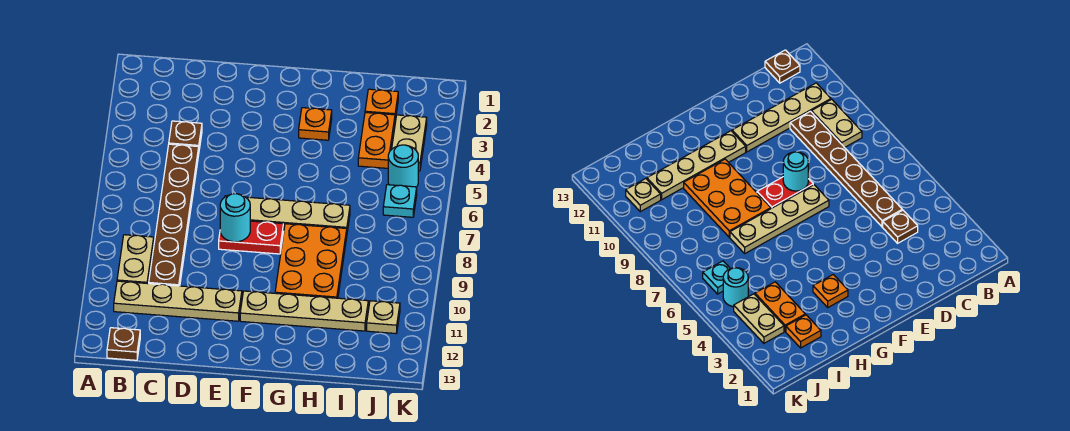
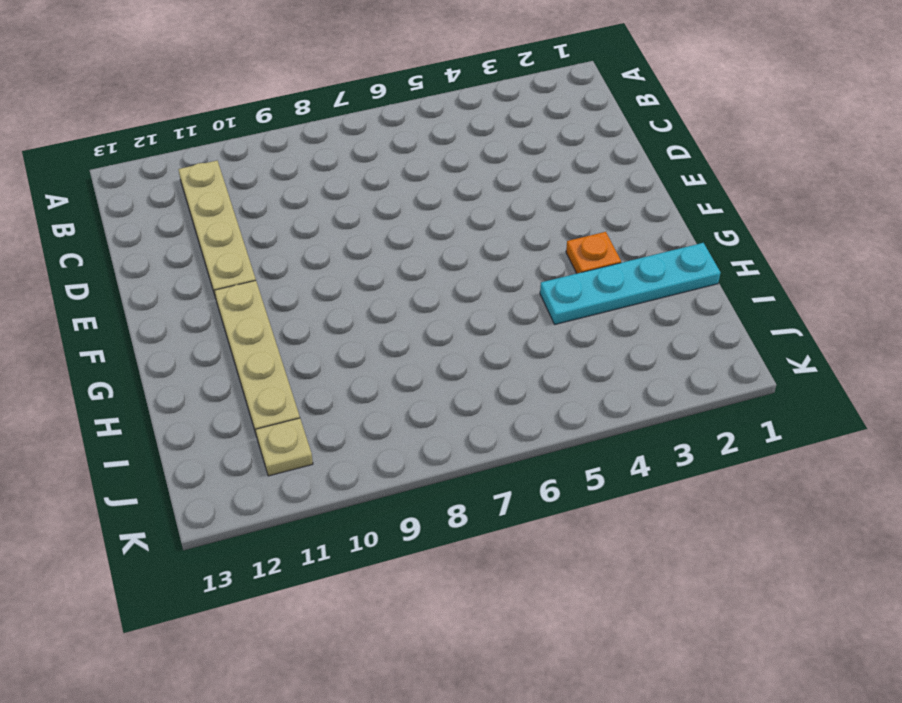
cyan plate H1:H4 level 1 -> none
none -> tan plate B9:B10 level 1
none -> brown plate B13 level 1
none -> brown plate C4 level 1

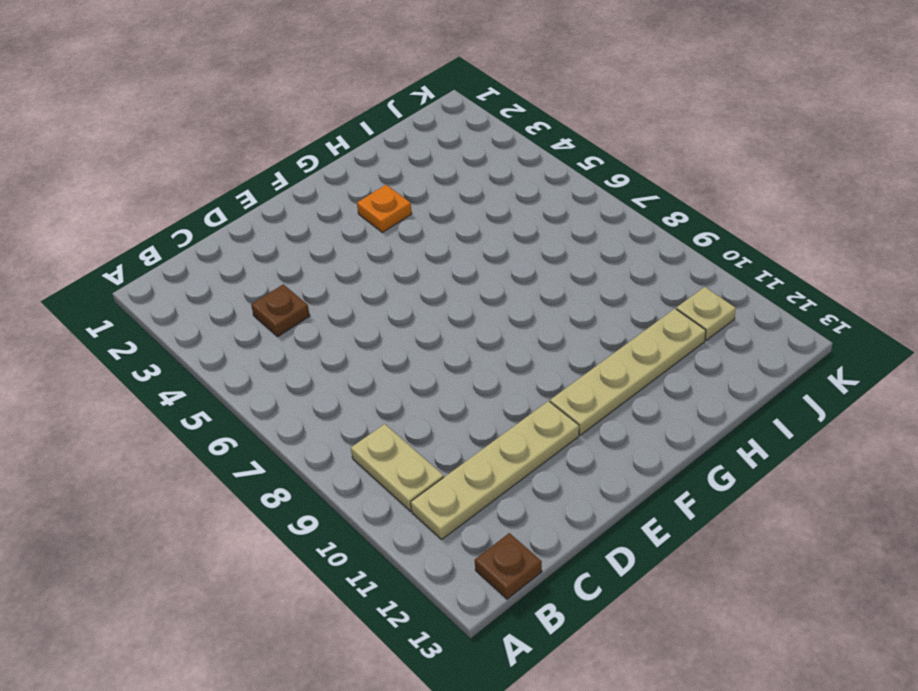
none -> brown plate C5:C10 level 1
none -> tan plate E7:H7 level 1
none -> red plate E8:F8 level 1

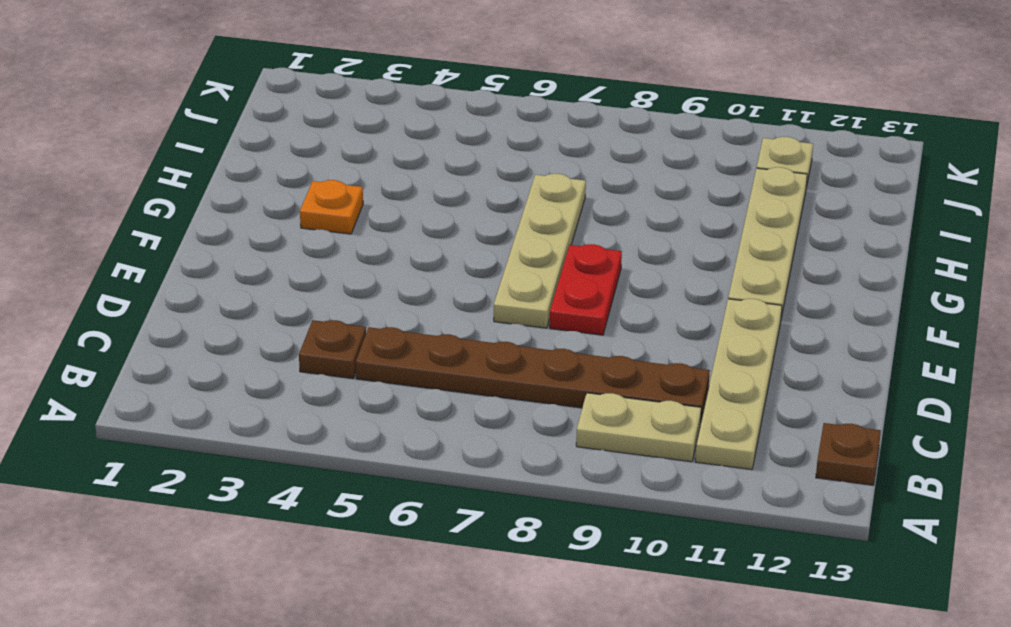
none -> orange plate G8:H10 level 1
none -> orange plate I2 level 1
none -> orange plate I3:I4 level 1

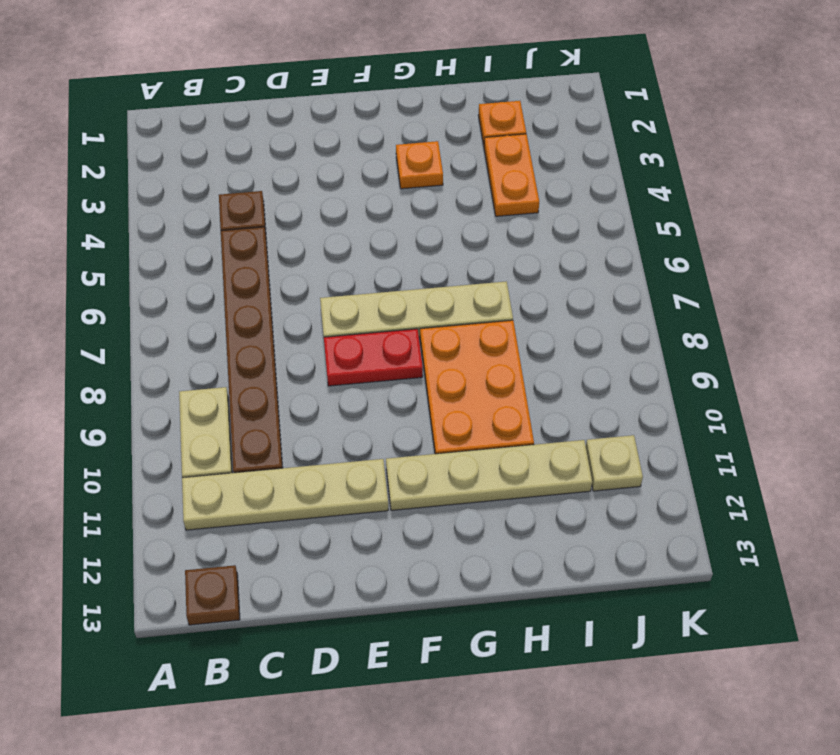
none -> tan plate J3:J4 level 1
none -> cyan round brick J5 level 1
none -> cyan plate J6 level 1

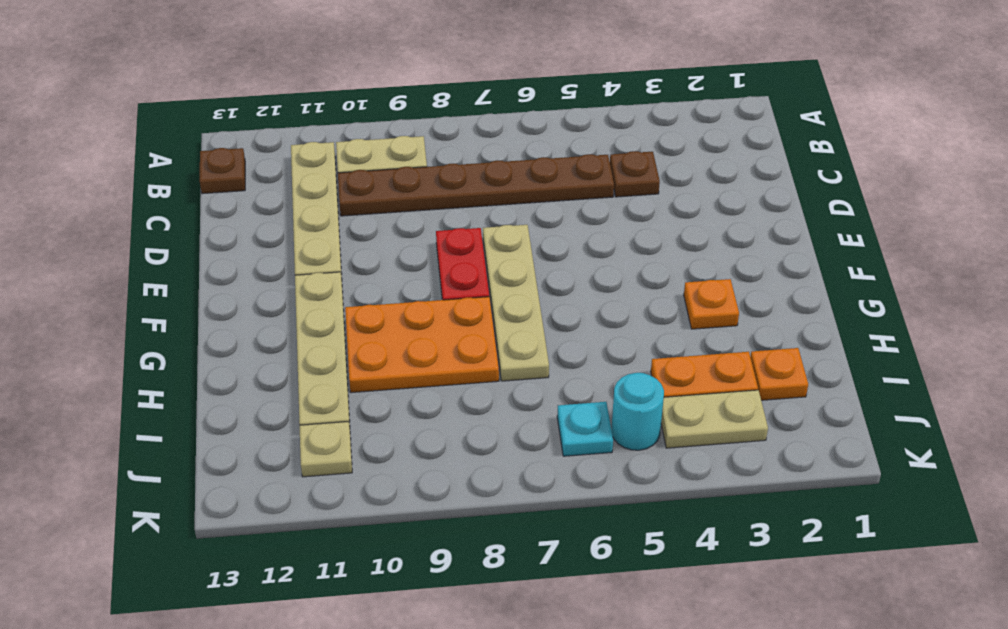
none -> cyan round brick E8 level 2

